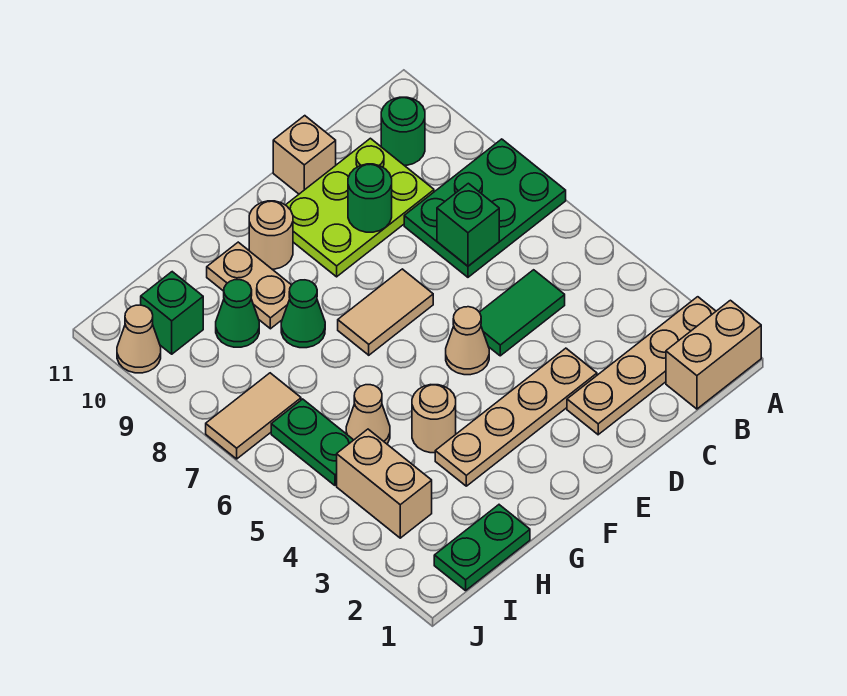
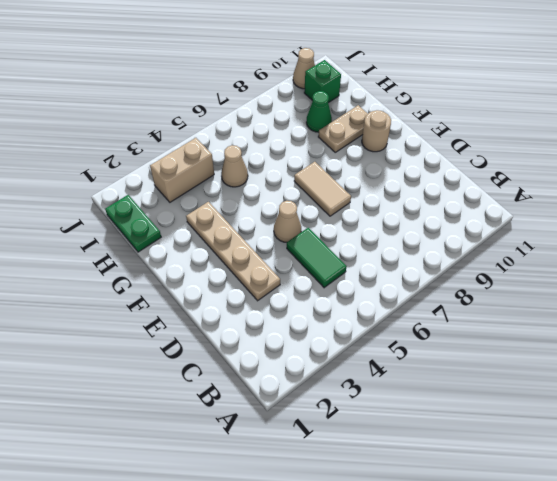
none -> tan brick A1:B1 level 1
none -> tan plate A2:D2 level 1
none -> green plate A7:C8 level 1

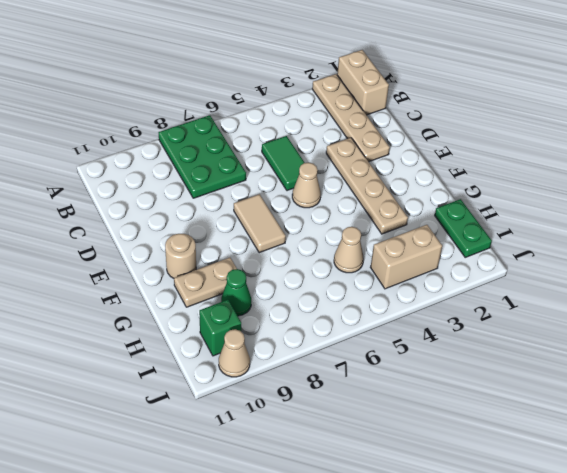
none -> green round brick B10 level 1
none -> lime plate C9:E10 level 1
none -> tan brick D11 level 1

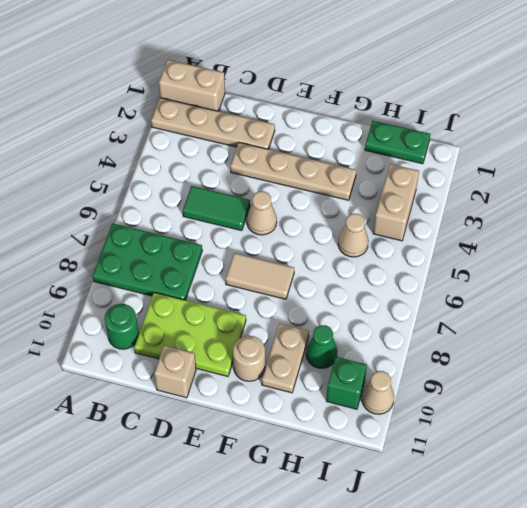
none -> tan round brick G4 level 1
none -> green cone G8 level 1
none -> green plate I5:I6 level 1

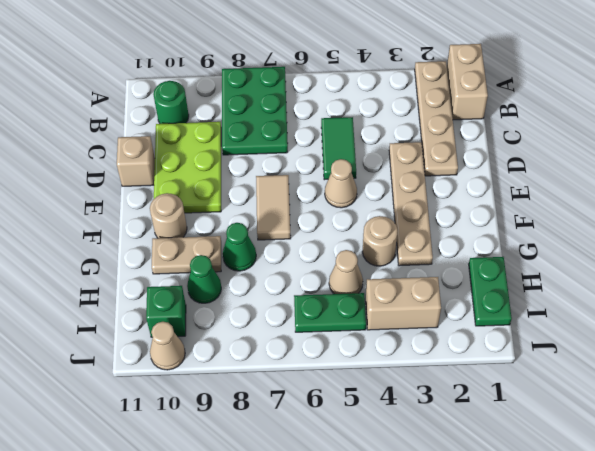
none -> tan tile I7:J7 level 1
none -> green brick C7 level 2
none -> green round brick D9 level 2

